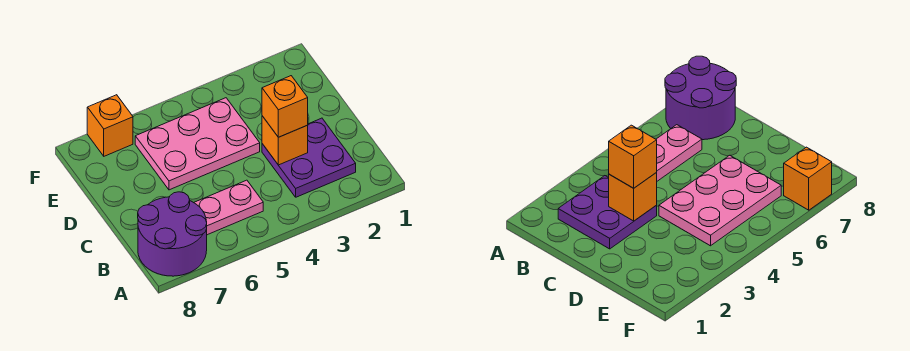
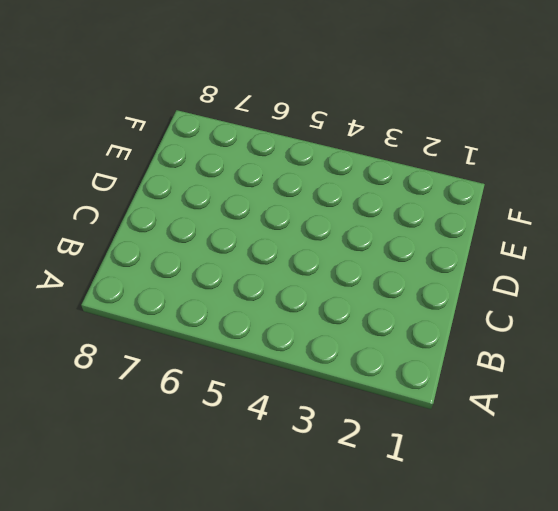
none -> purple round brick A7:B8 level 1
none -> purple plate B2:C3 level 1

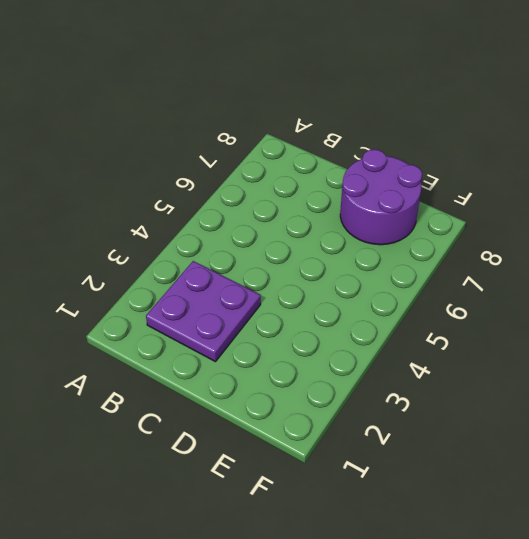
purple round brick D7:E8 level 1 -> purple round brick A7:B8 level 1
none -> pink plate B5:B6 level 1
none -> pink plate D4:E6 level 1

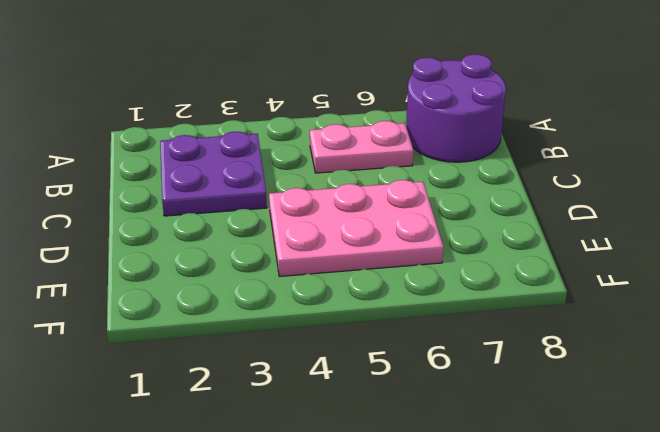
none -> orange brick F7 level 1
none -> orange brick C3 level 2

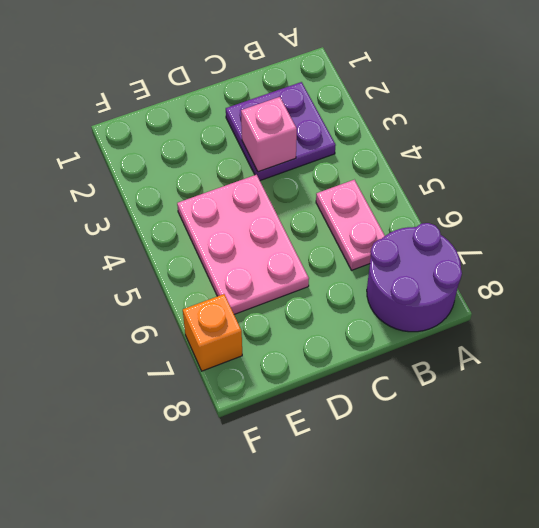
pink brick C3 level 2 -> orange brick C3 level 2
none -> orange brick C3 level 3

